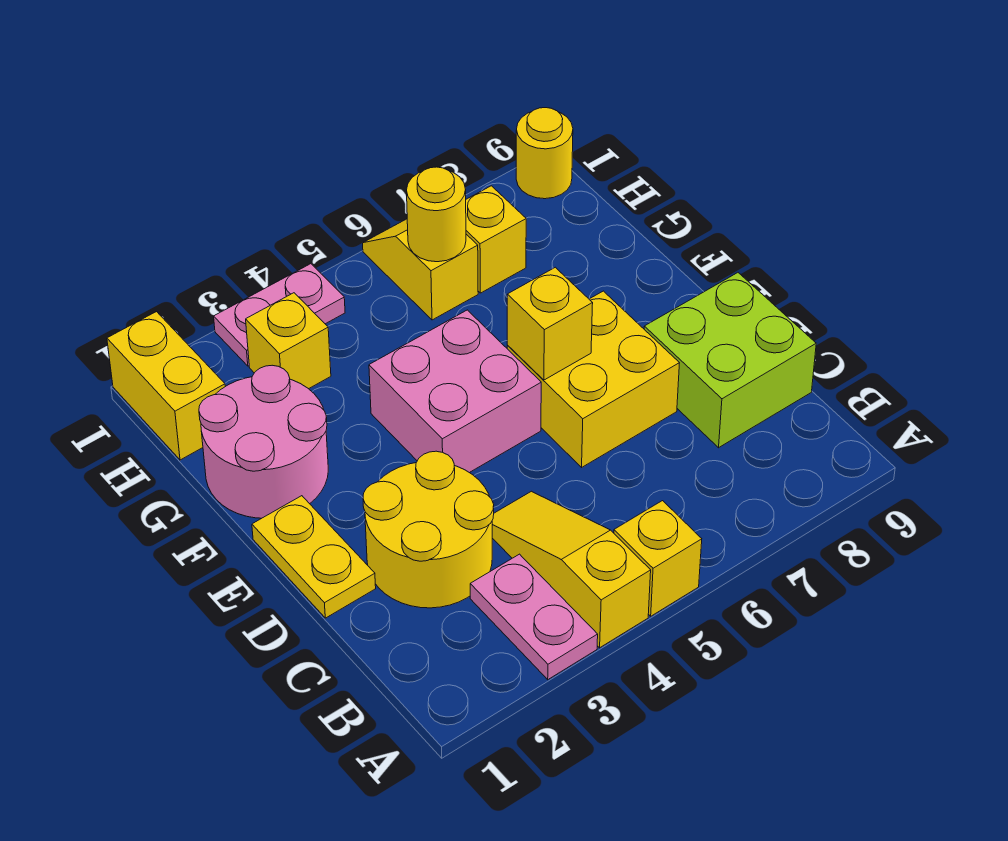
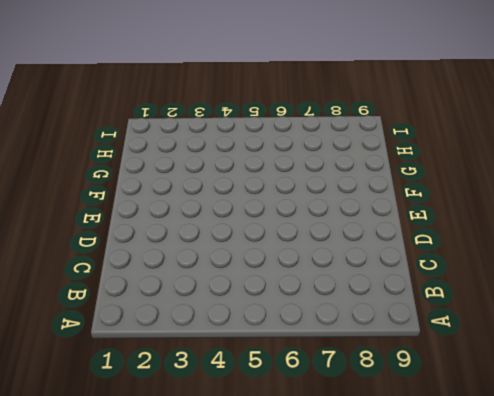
none -> pink plate A3:B3 level 1
none -> yellow slope A4:C4 level 1 top A
none -> yellow brick A5 level 1

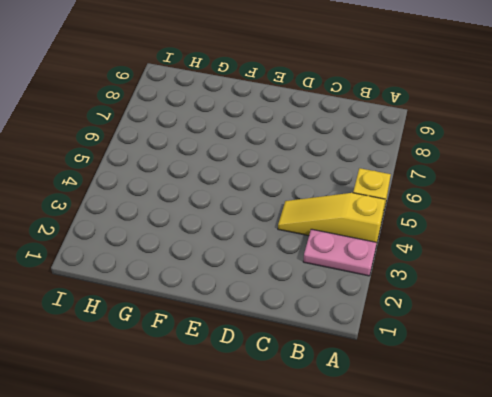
none -> yellow round brick C2:D3 level 1
none -> lime brick C8:D9 level 1
none -> yellow plate D1:E1 level 1

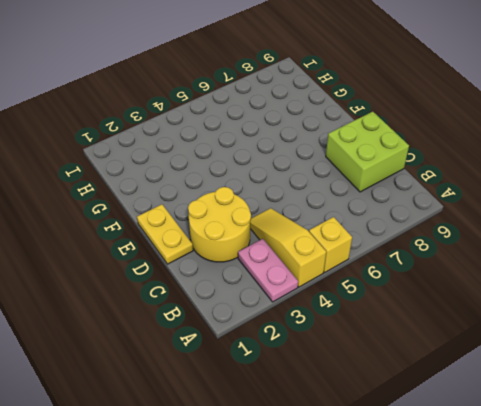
none -> yellow brick D6:E7 level 1
none -> pink brick E4:F5 level 1
none -> pink round brick F1:G2 level 1

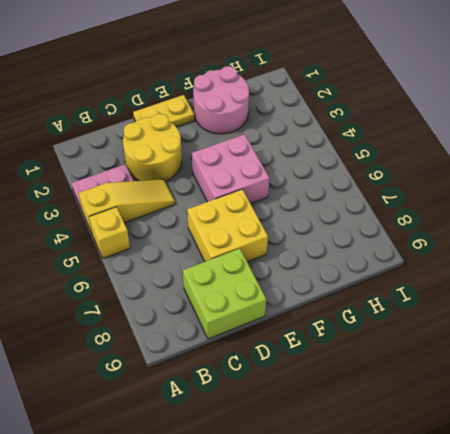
none -> yellow brick H1:I1 level 1
none -> yellow brick H3 level 1
none -> yellow slope H6:I6 level 1 top H

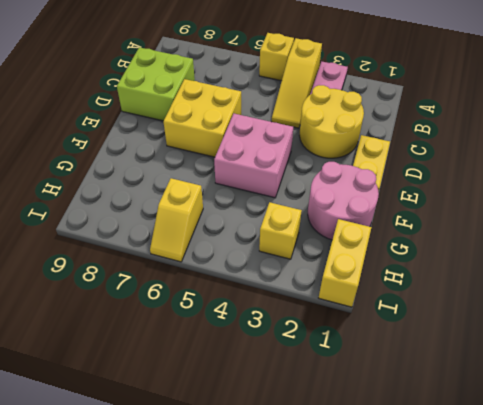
none -> yellow brick H7 level 1
none -> pink plate I3:I4 level 1
none -> yellow round brick I9 level 1

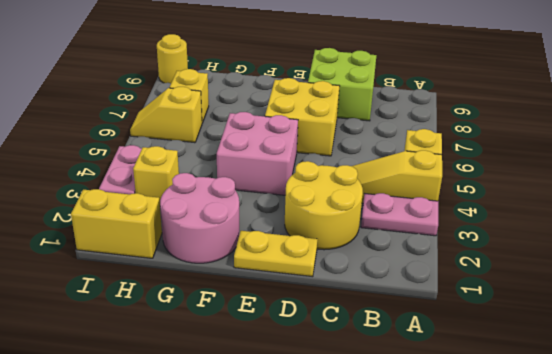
none -> yellow brick E6 level 2
none -> yellow round brick H6 level 2

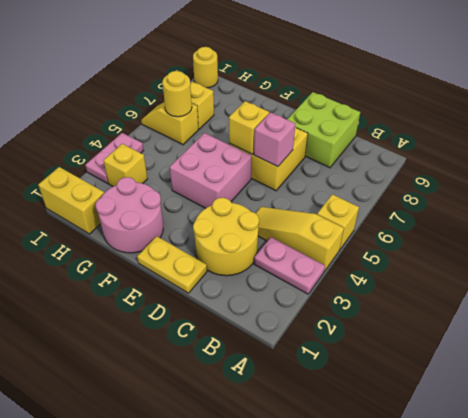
pink brick D6 level 2 -> none

